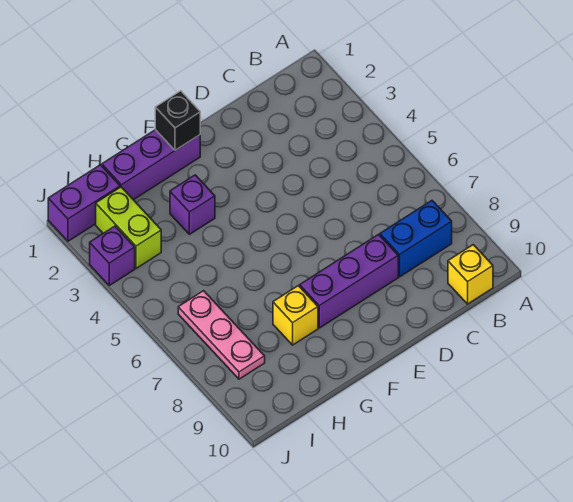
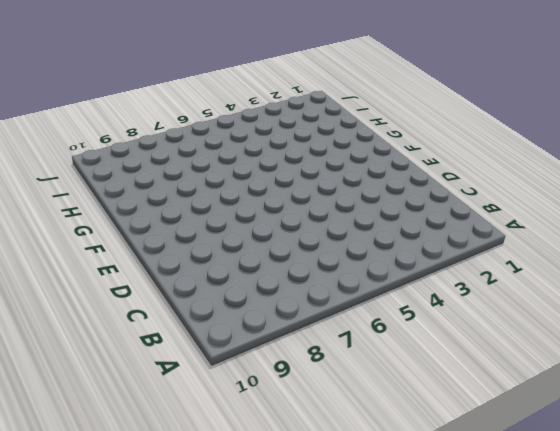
none -> blue brick B8:C8 level 1
none -> yellow brick B10 level 1

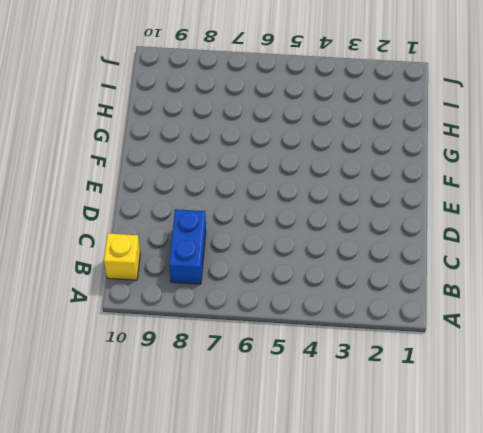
none -> purple brick D8:F8 level 1
none -> purple brick F1:H1 level 1

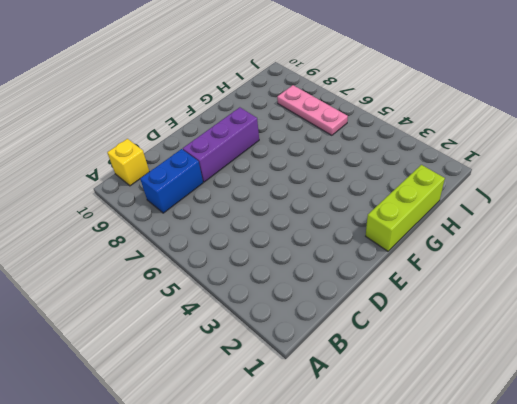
lime brick F1:H1 level 1 -> purple brick F1:H1 level 1
none -> purple brick G3 level 1
none -> yellow brick G8 level 1

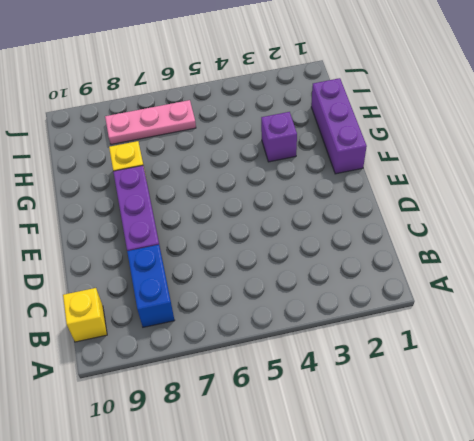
none -> purple brick I1:J1 level 1
none -> lime brick I2:I3 level 1

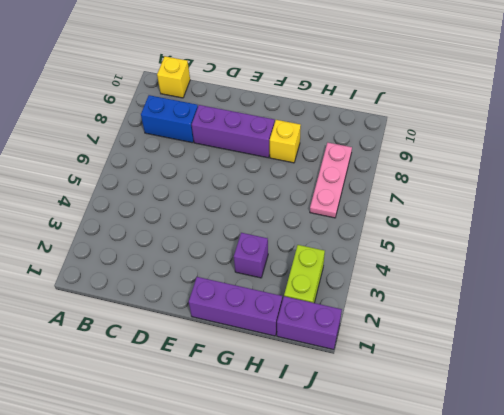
none -> purple brick J3 level 1
none -> black brick F1 level 2

